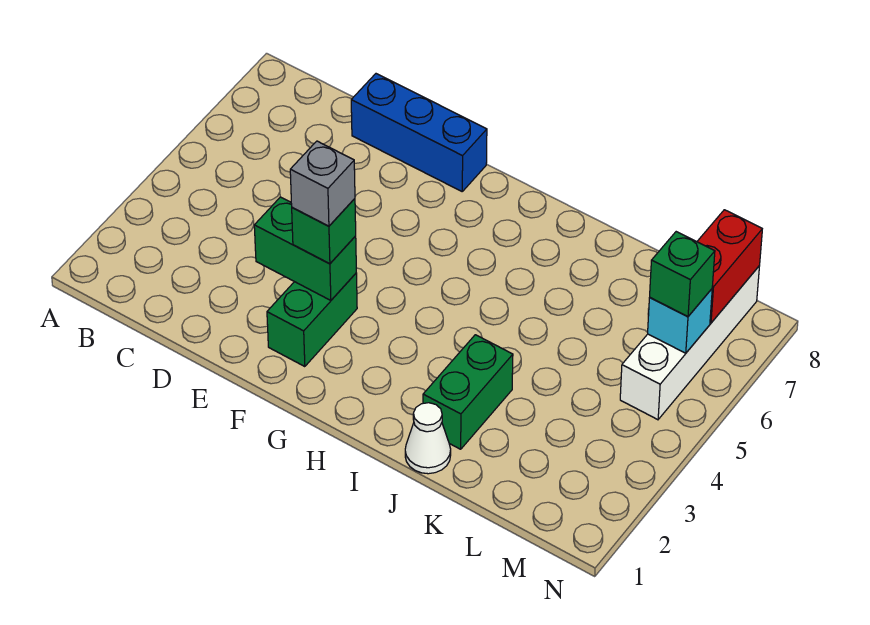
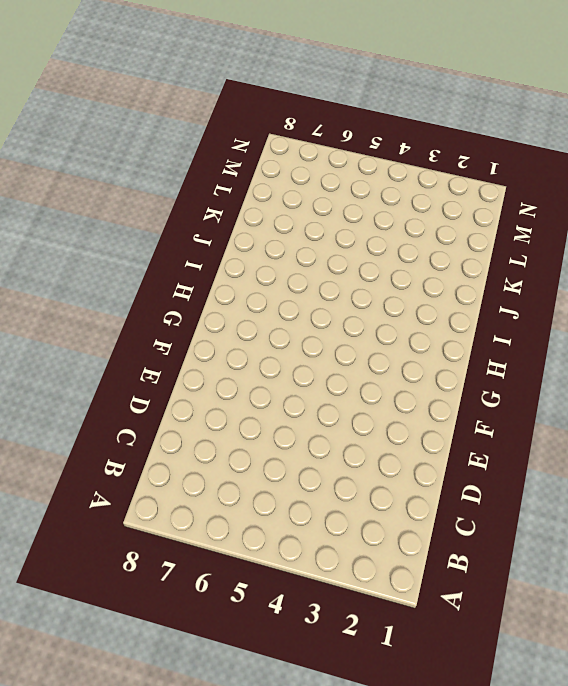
none -> blue brick D8:F8 level 1
none -> green brick F2:F3 level 1

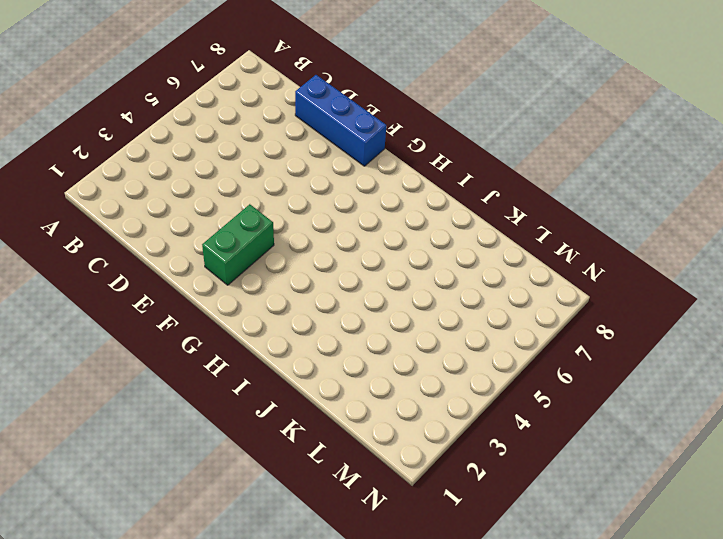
none -> white cone J1 level 1
none -> green brick J2:J3 level 1

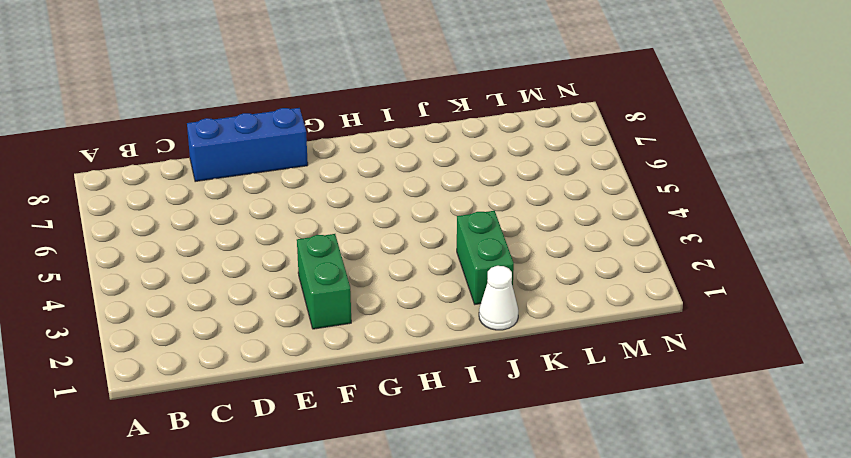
none -> white brick M5:M8 level 1
none -> green brick E3:F3 level 2

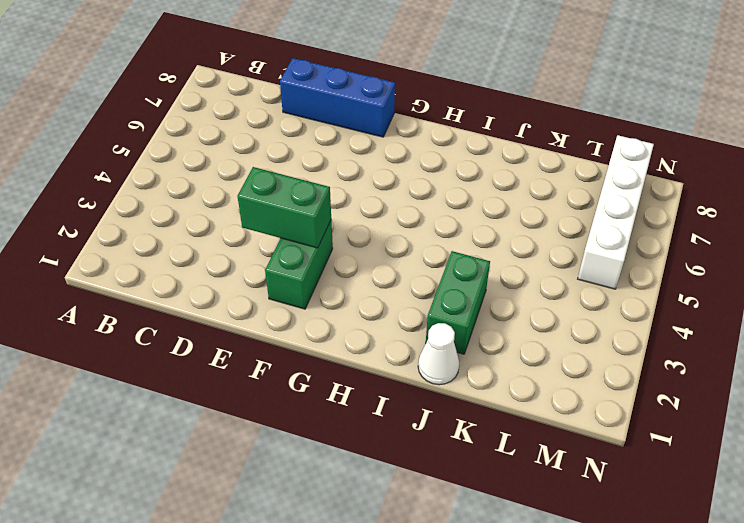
none -> cyan brick M6 level 2
none -> red brick M7:M8 level 2

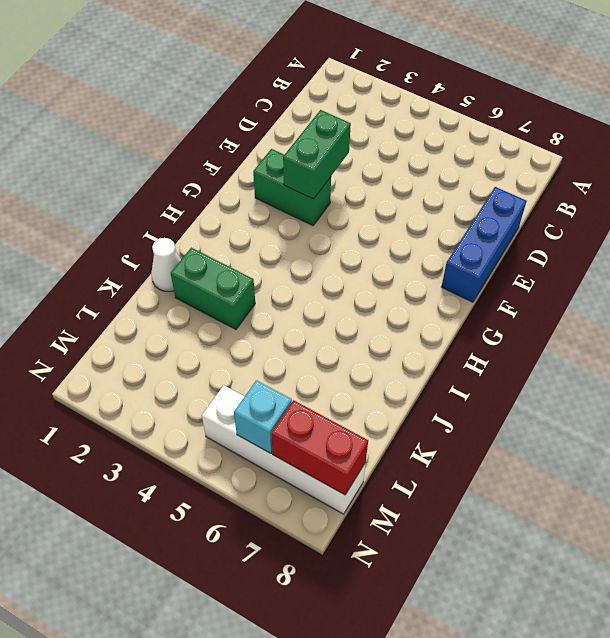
none -> green brick F3 level 3
none -> green brick M6 level 3

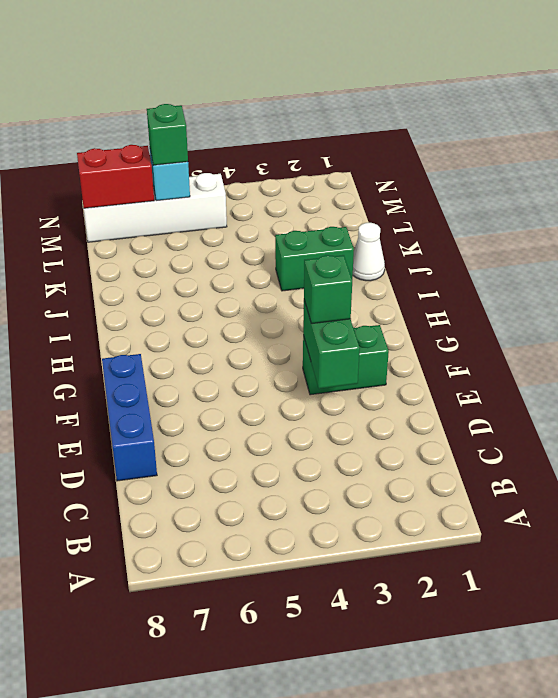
none -> grey brick F3 level 4

